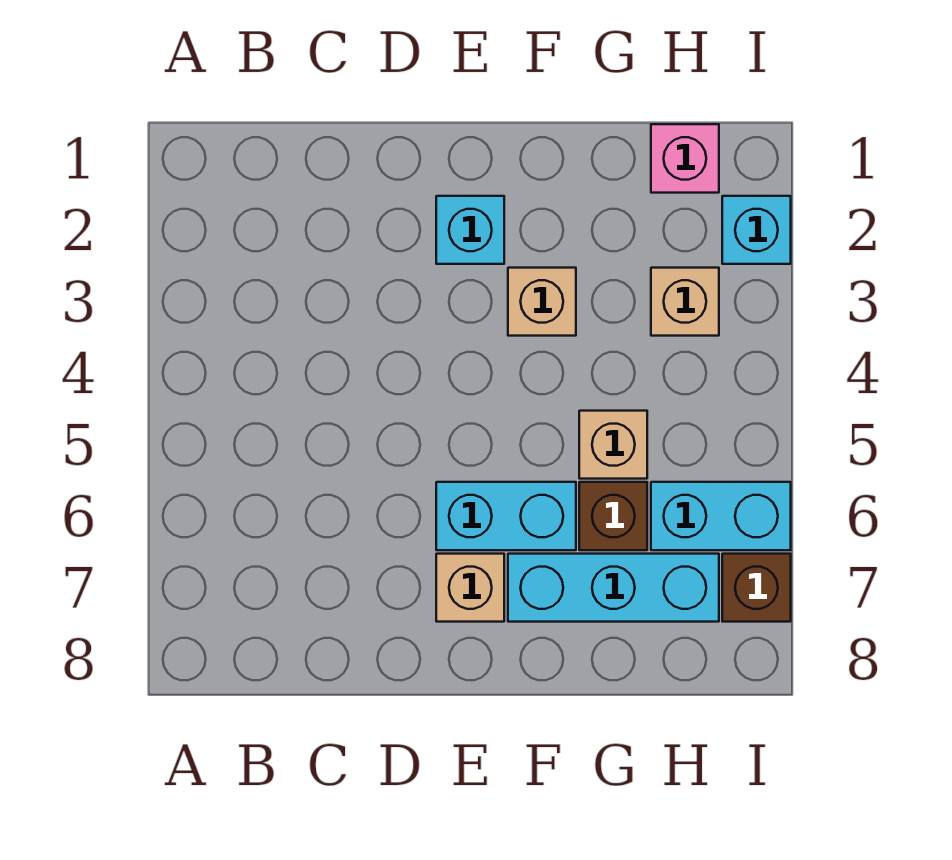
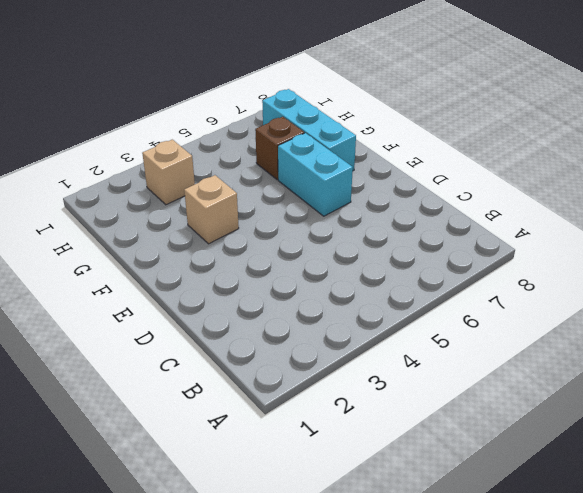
none -> cyan brick E2 level 1
none -> tan brick E7 level 1
none -> tan brick G5 level 1

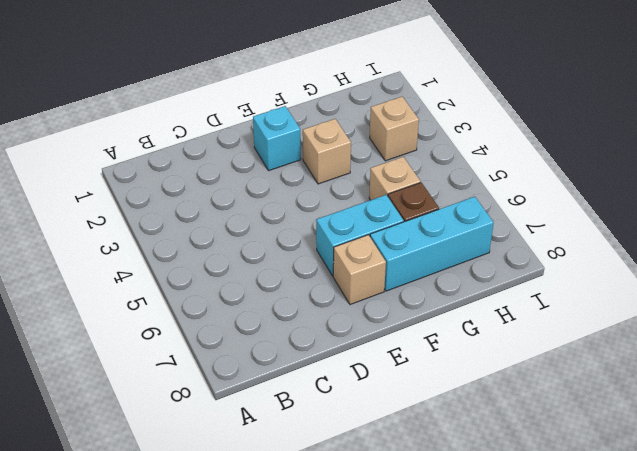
none -> pink brick H1 level 1
none -> cyan brick H6:I6 level 1
none -> cyan brick I2 level 1

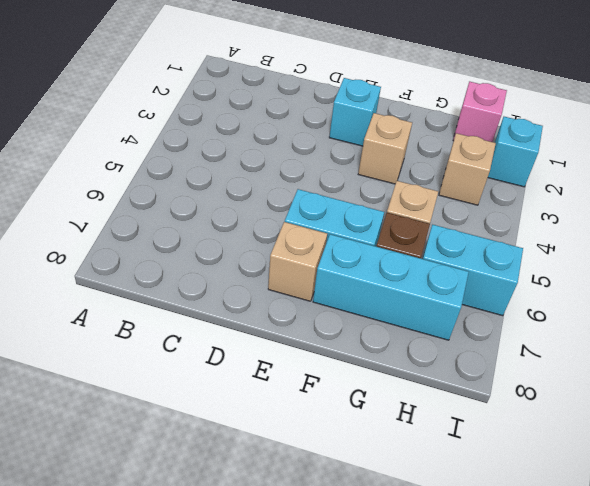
none -> brown brick I7 level 1

